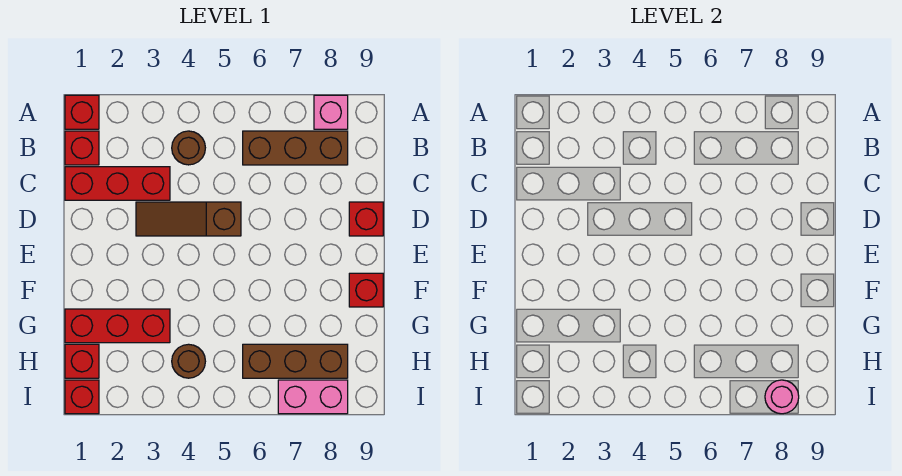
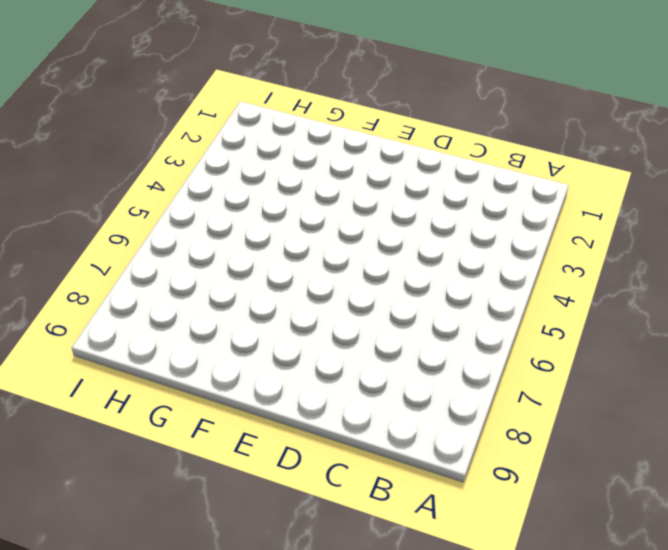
none -> red brick A1 level 1
none -> pink brick A8 level 1
none -> red brick B1 level 1

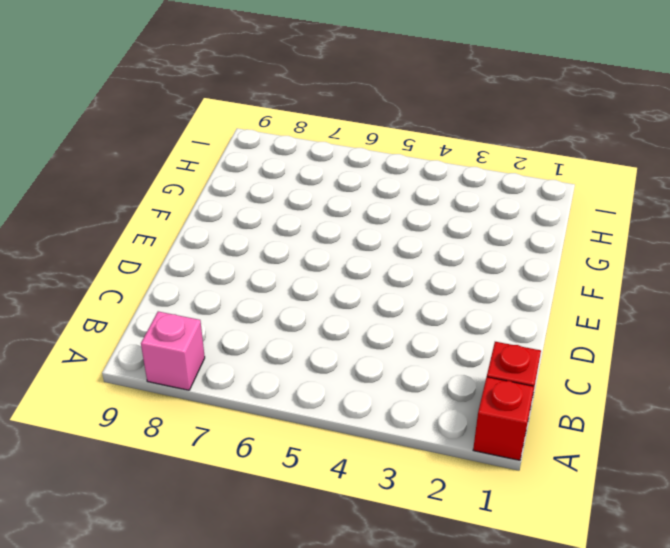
none -> brown round brick B4 level 1
none -> brown brick B6:B8 level 1
none -> red brick C1:C3 level 1

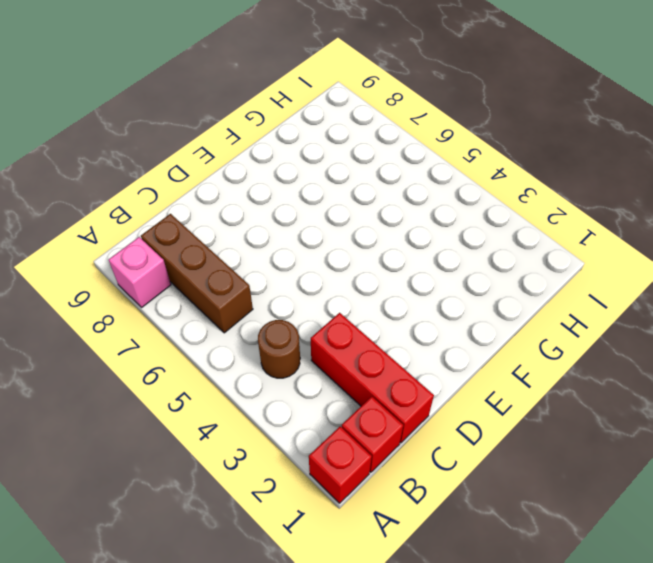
none -> brown slope D3:D5 level 1 top 5
none -> red brick D9 level 1
none -> red brick F9 level 1

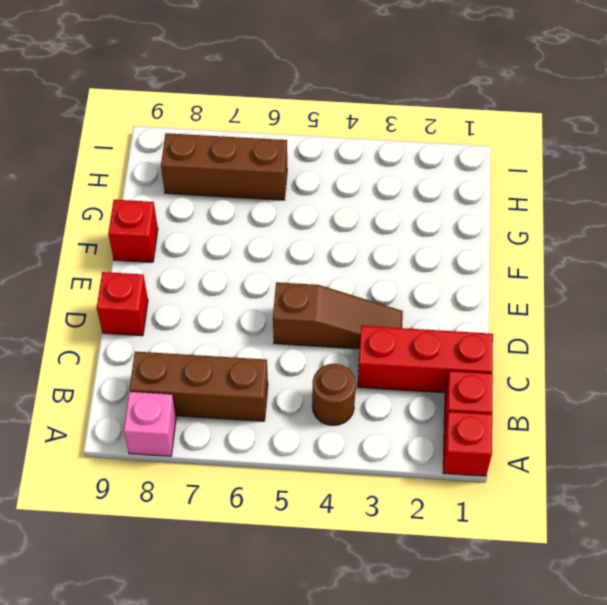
none -> red brick G1:G3 level 1
none -> red brick H1 level 1
none -> brown round brick H4 level 1

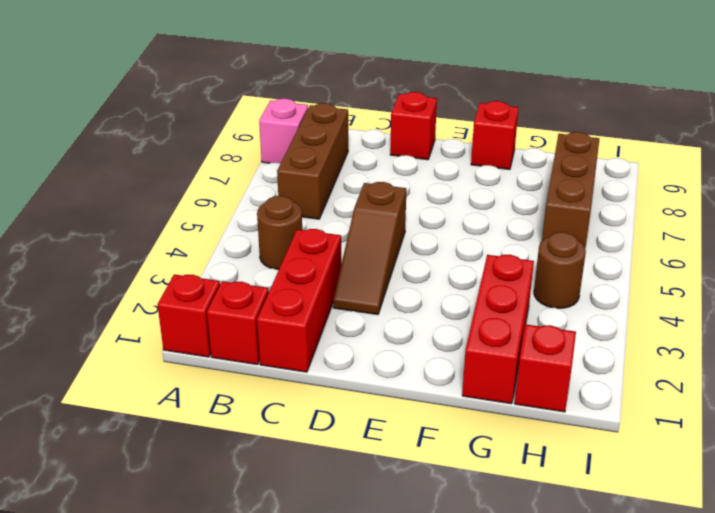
none -> red brick I1 level 1
none -> pink brick I7:I8 level 1
none -> pink round brick I8 level 2

